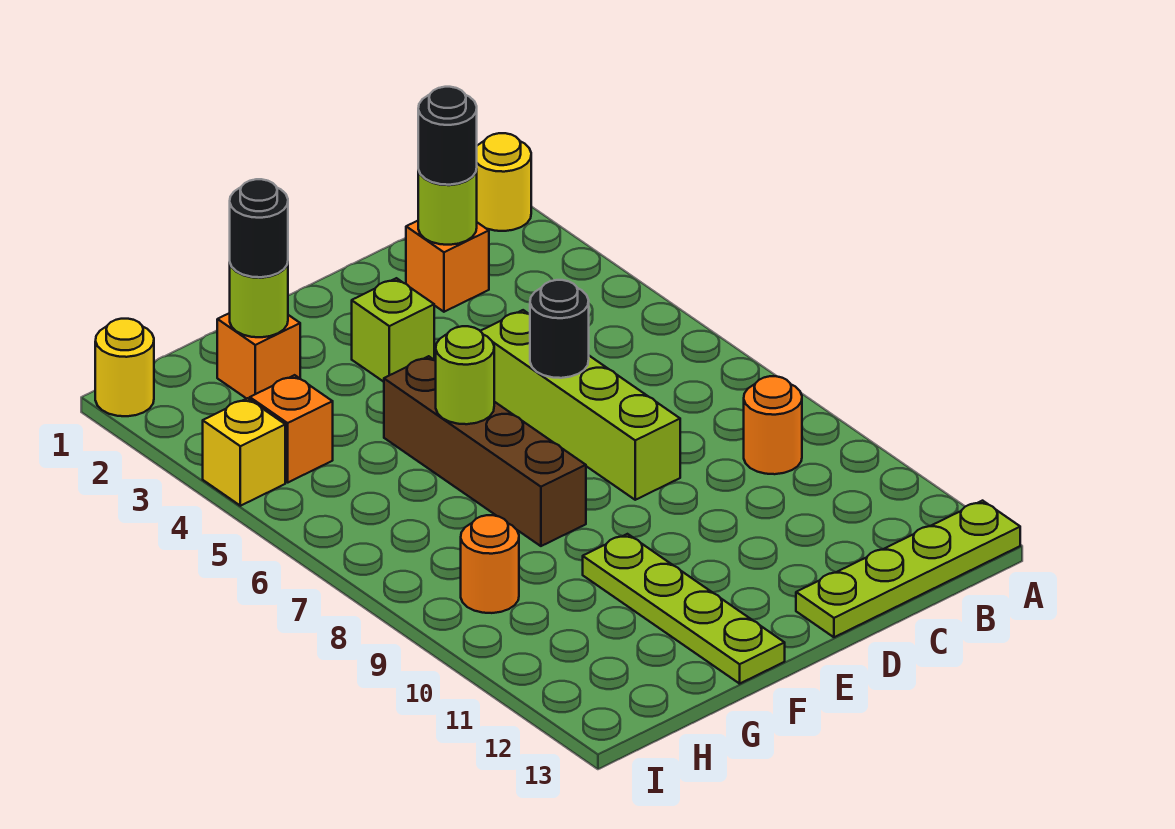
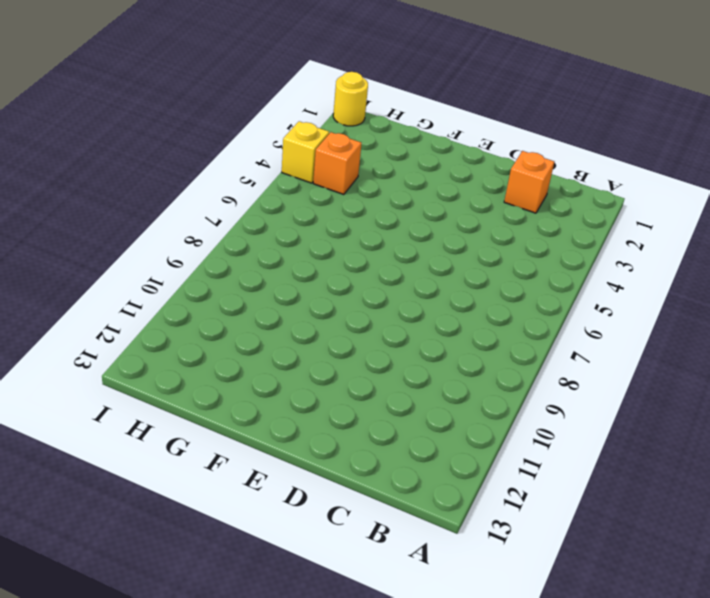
none -> yellow round brick A1 level 1
none -> lime plate A13:D13 level 1
none -> orange round brick B9 level 1

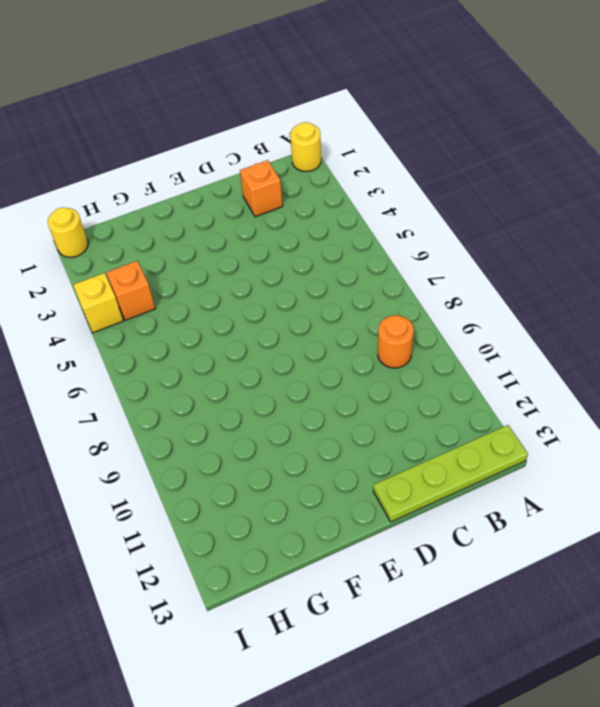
none -> lime brick D5:D8 level 1
none -> lime brick E3 level 1
none -> brown brick F5:F8 level 1

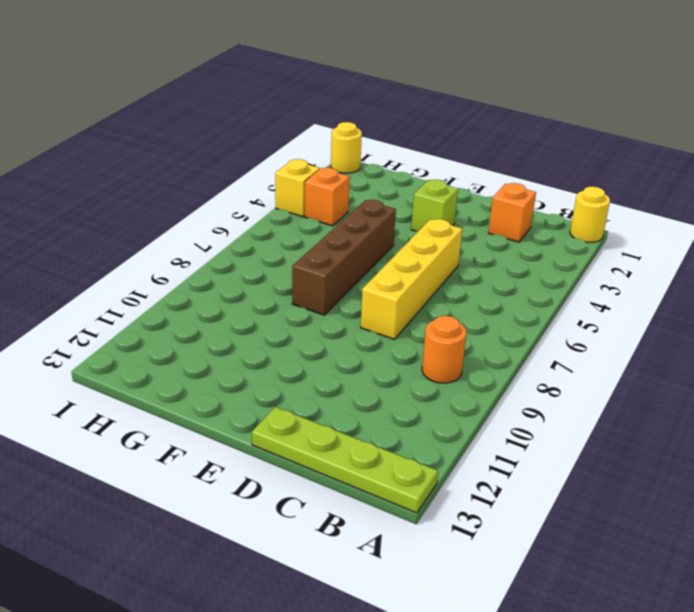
yellow brick D5:D8 level 1 -> lime brick D5:D8 level 1
none -> lime plate F10:F13 level 1
none -> orange brick G2 level 1
none -> orange round brick H9 level 1

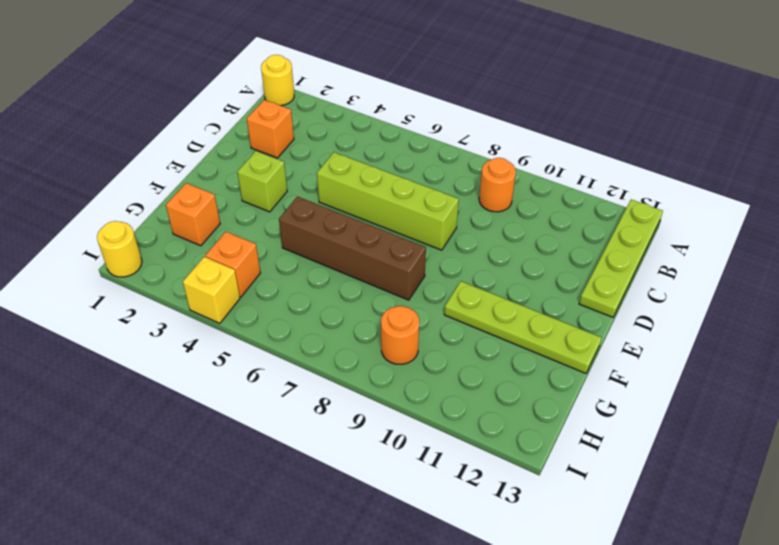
none -> lime round brick C2 level 2
none -> black round brick D6 level 2
none -> lime round brick F6 level 2

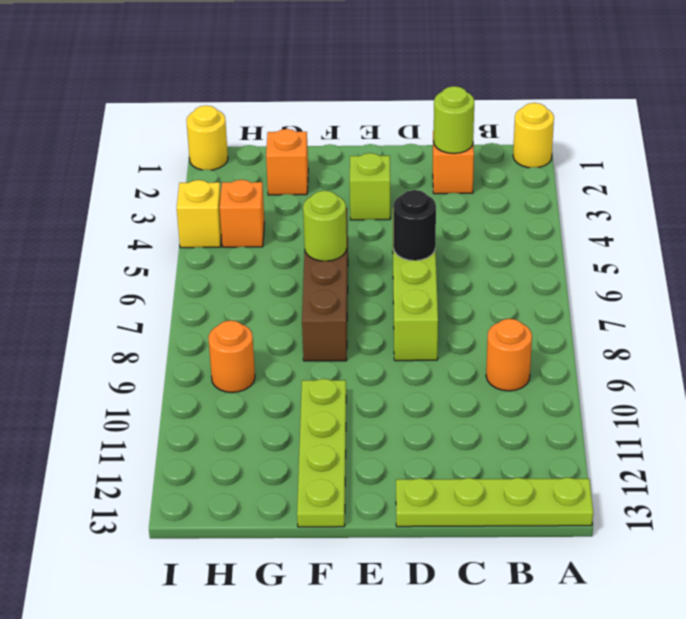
none -> lime round brick G2 level 2
none -> black round brick C2 level 3
none -> black round brick G2 level 3

